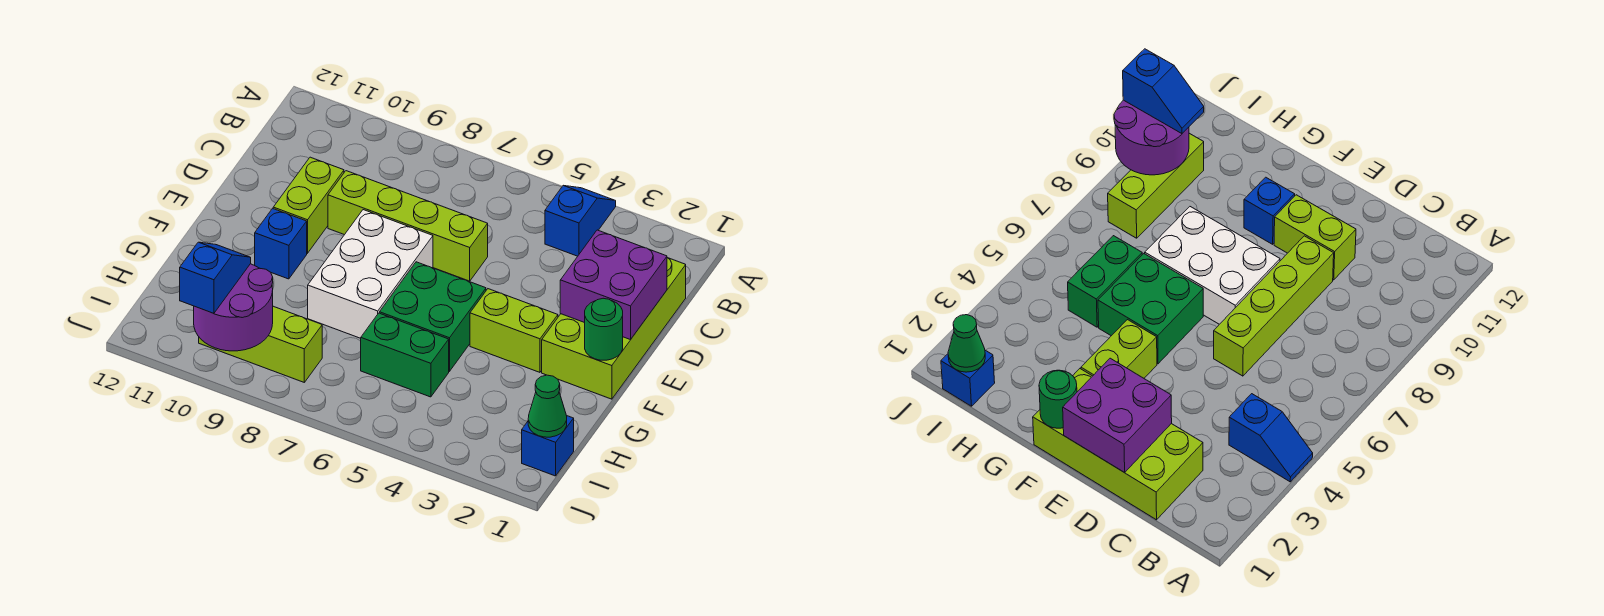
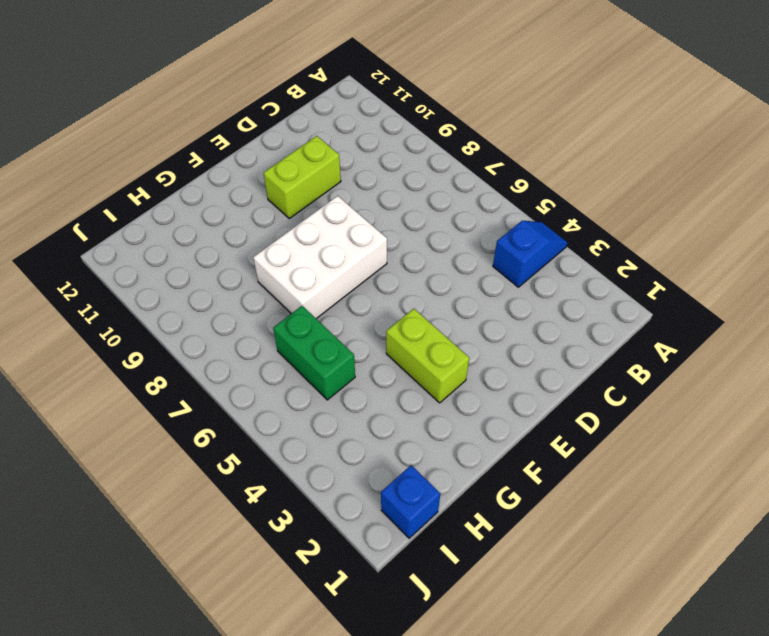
none -> lime brick C1:F2 level 1
none -> lime brick D6:D9 level 1
none -> green brick F5:G6 level 1

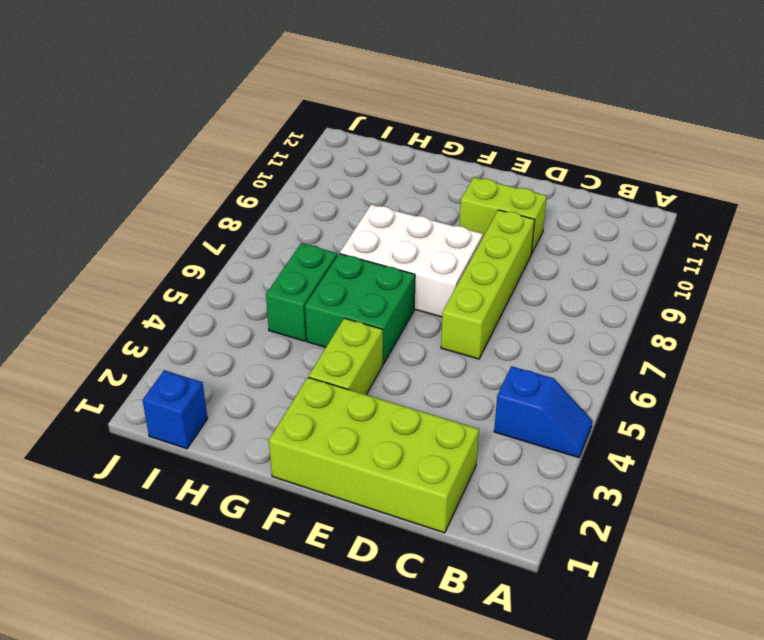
none -> blue brick F10 level 1
none -> lime brick I8:I10 level 1
none -> purple brick D1:E2 level 2

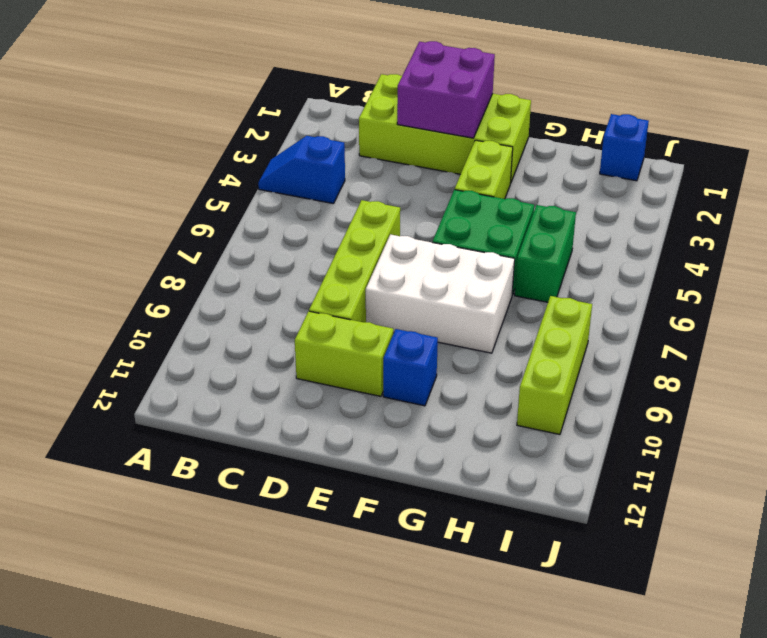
none -> green round brick F1 level 2
none -> green cone I1 level 2
none -> purple round brick I9:J10 level 2

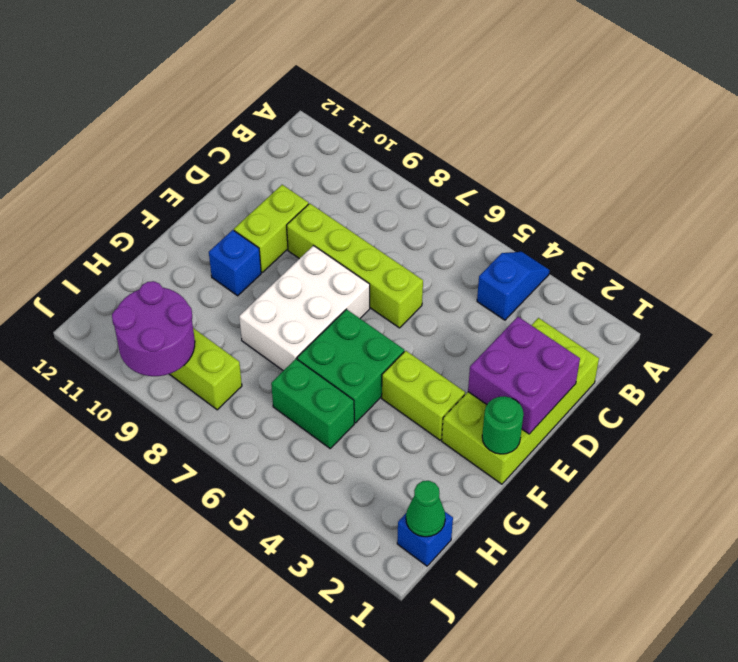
none -> blue slope I10:J10 level 3 top J

